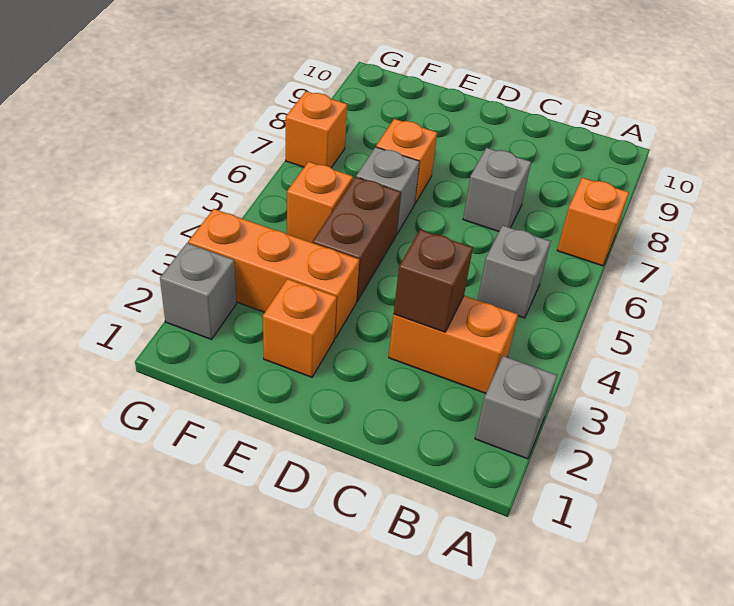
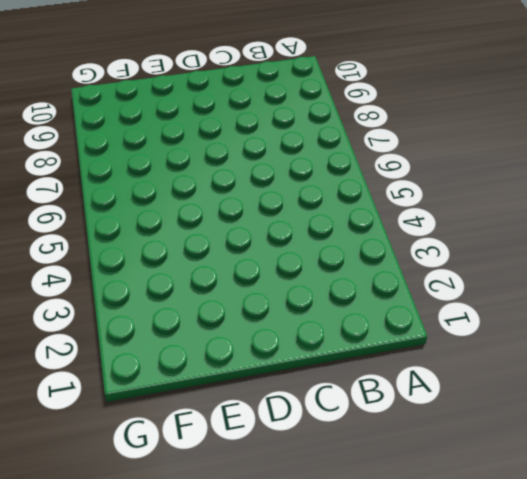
none -> grey brick A2 level 1
none -> orange brick A7 level 1
none -> orange brick B3:C3 level 1

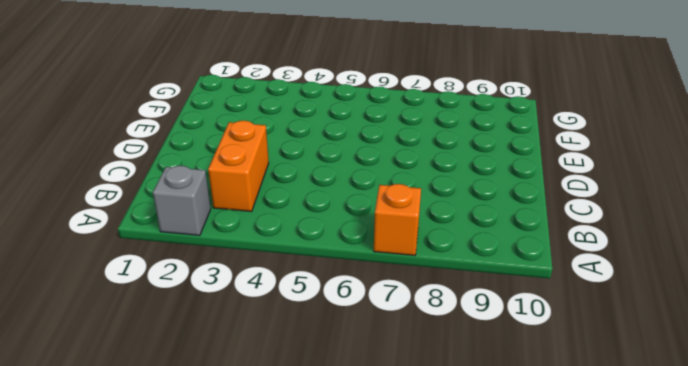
none -> grey brick B5 level 1
none -> grey brick C7 level 1
none -> orange brick E2 level 1

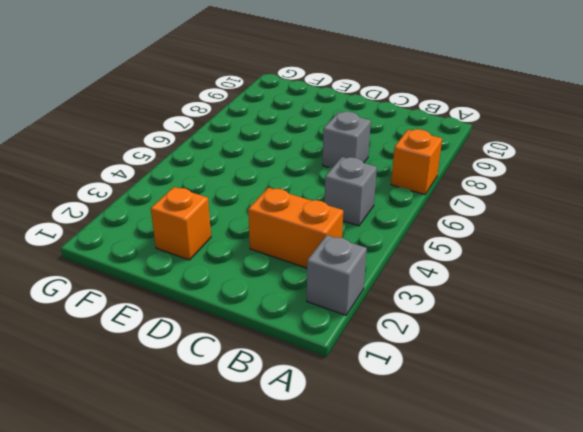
none -> orange brick E3:G3 level 1
none -> brown brick E4:E5 level 1
none -> grey brick E6 level 1

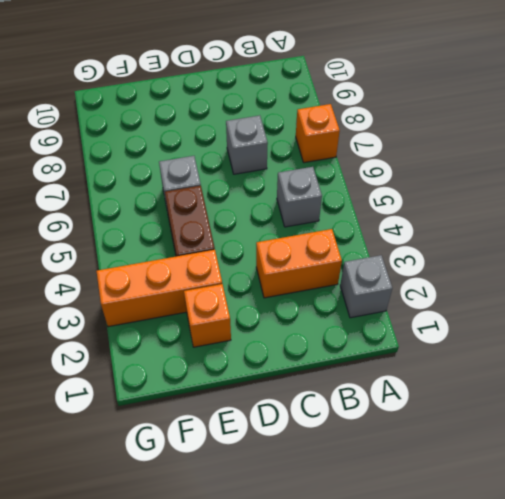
none -> orange brick E7 level 1
none -> orange brick F5 level 1
none -> grey brick G2 level 1

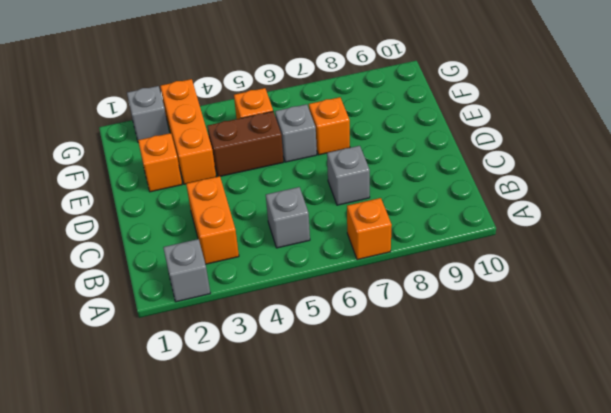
none -> orange brick G7 level 1
none -> brown brick C3 level 2

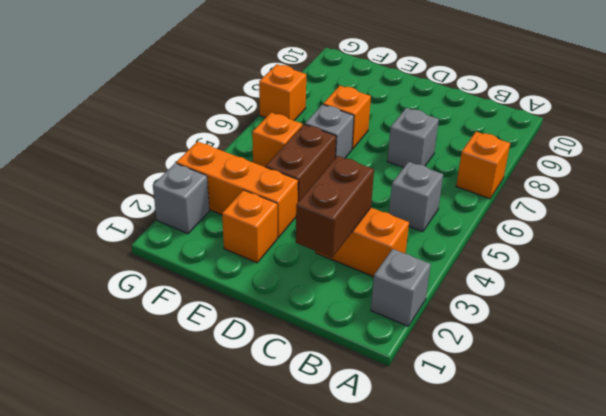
brown brick C2:C3 level 2 -> brown brick C3 level 2

